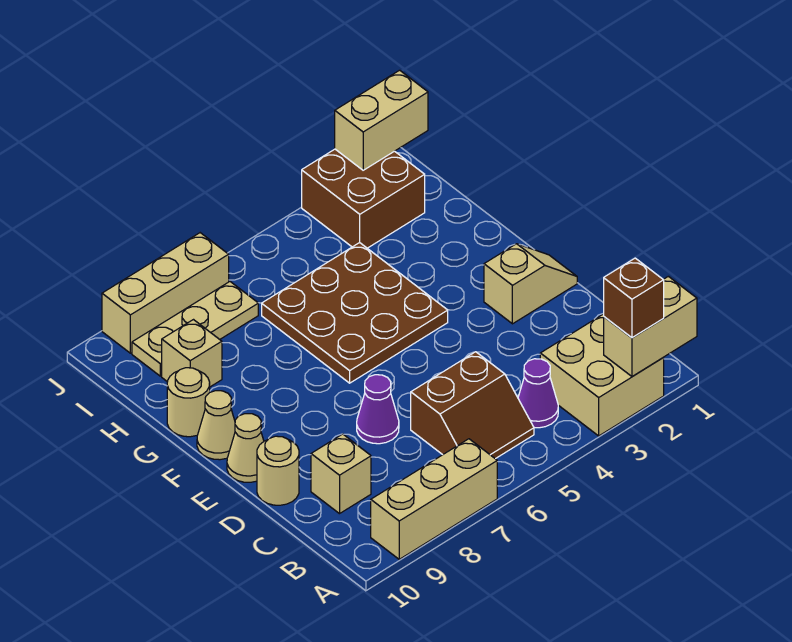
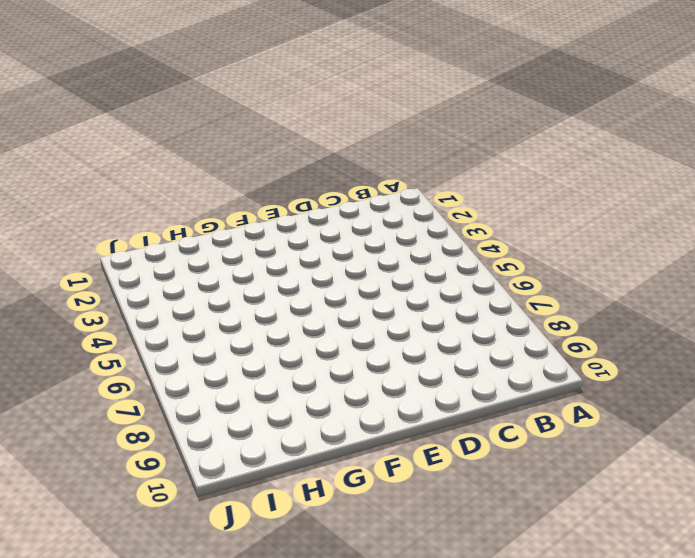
none -> tan brick A2:B3 level 1
none -> tan brick A7:A9 level 1
none -> purple cone B4 level 1

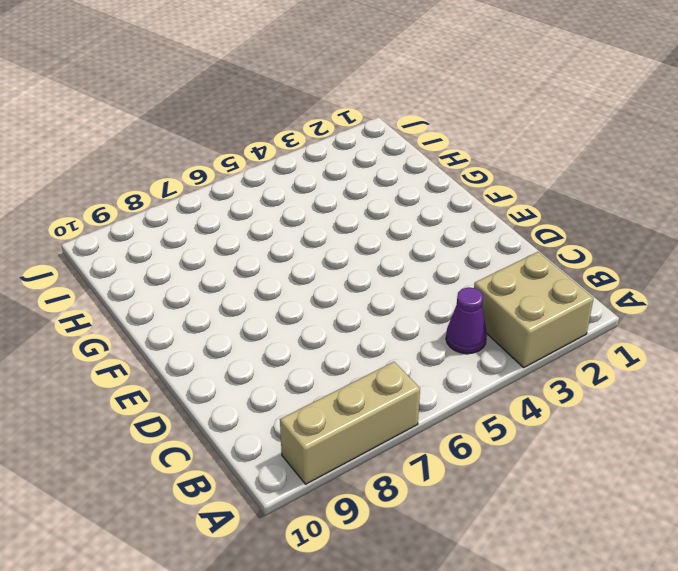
none -> brown slope B5:C6 level 1 top C
none -> tan brick C9 level 1
none -> purple cone D7 level 1

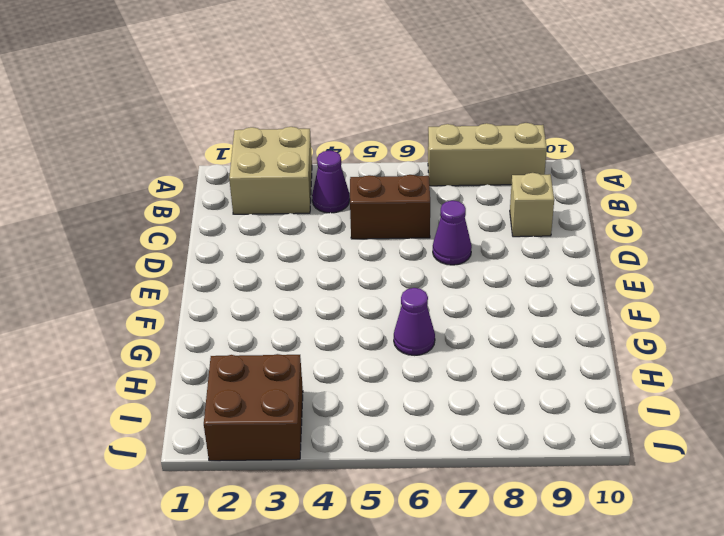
purple cone G6 level 1 -> brown plate F4:H6 level 1
none -> tan round brick D10 level 1
none -> tan slope E1:E2 level 1 top 2
none -> tan cone E10 level 1

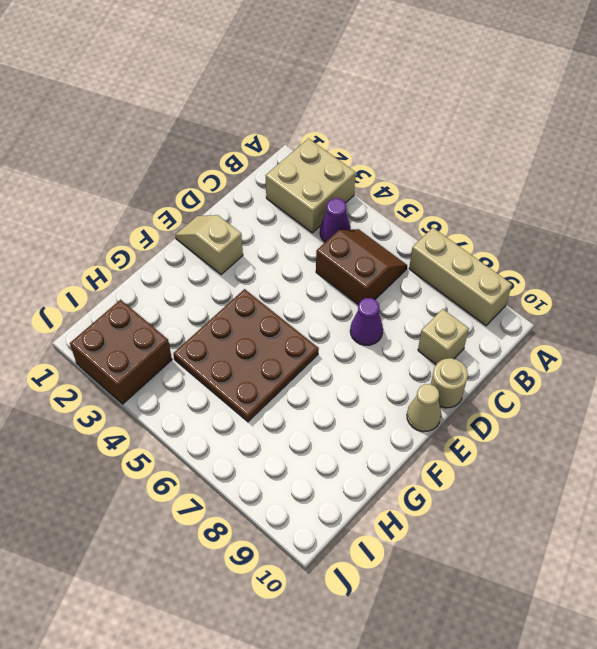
none -> tan cone F10 level 1
none -> tan round brick G10 level 1
none -> tan brick H9 level 1

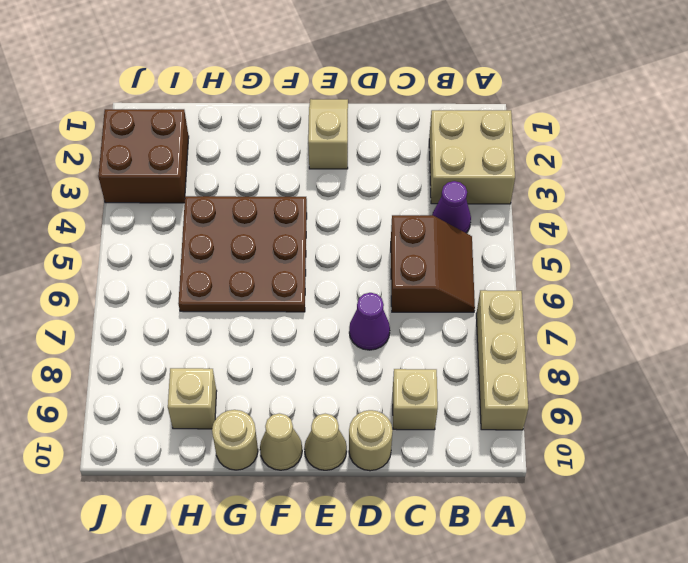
none -> tan plate I7:I9 level 1
none -> tan brick J7:J9 level 1
none -> tan brick A1:A2 level 2

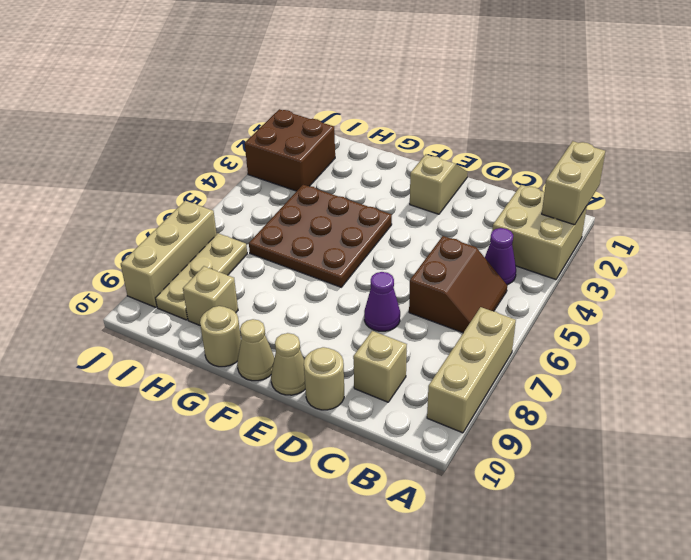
none -> tan brick J1:J2 level 2
none -> brown brick A2 level 3

